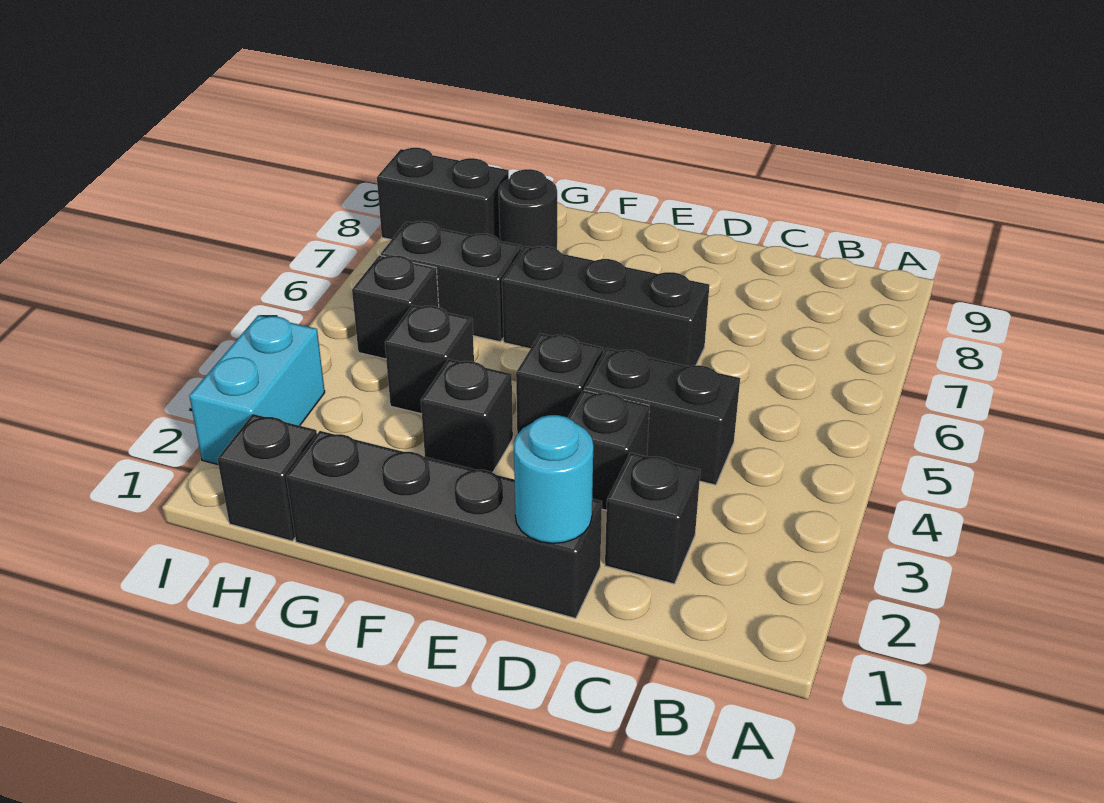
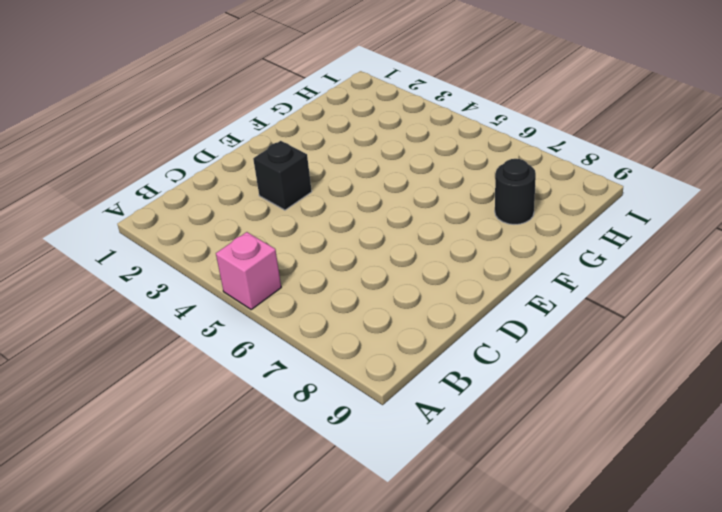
pink brick A5 level 1 -> none
none -> black brick C2 level 1
none -> black brick C4:D4 level 1
none -> black brick D1:G1 level 1

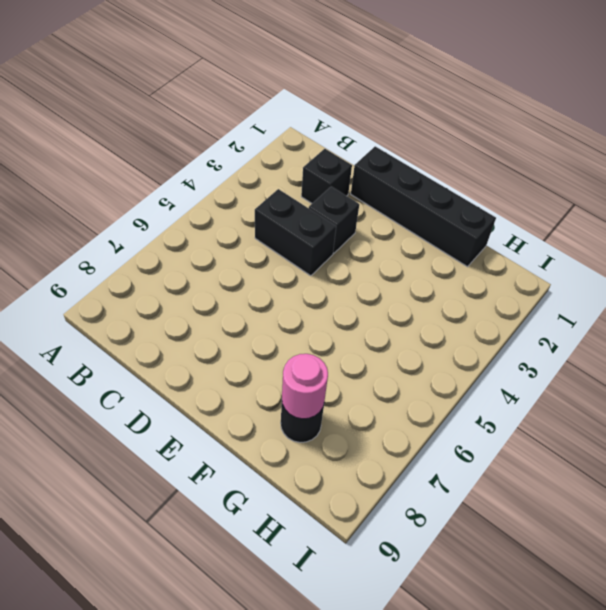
pink round brick G8 level 2 -> none
none -> black brick D6:F6 level 1
none -> black brick E4 level 1
none -> black brick F3 level 1

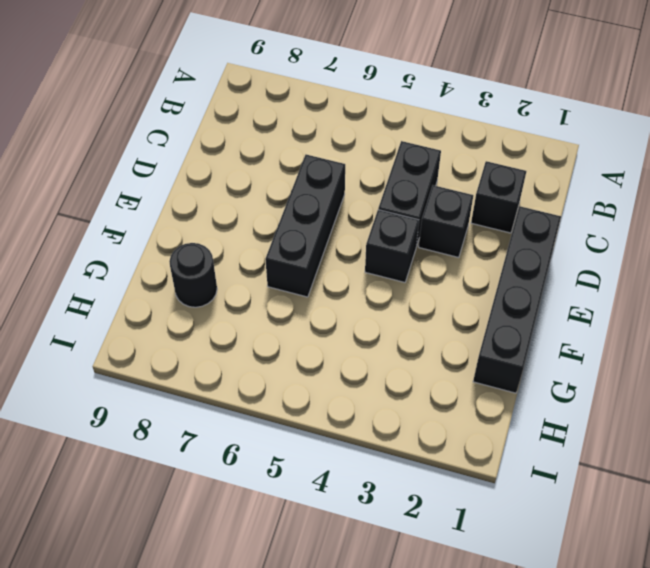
none -> black brick F3 level 1
none -> black brick G4 level 1
none -> black brick G6:H6 level 1

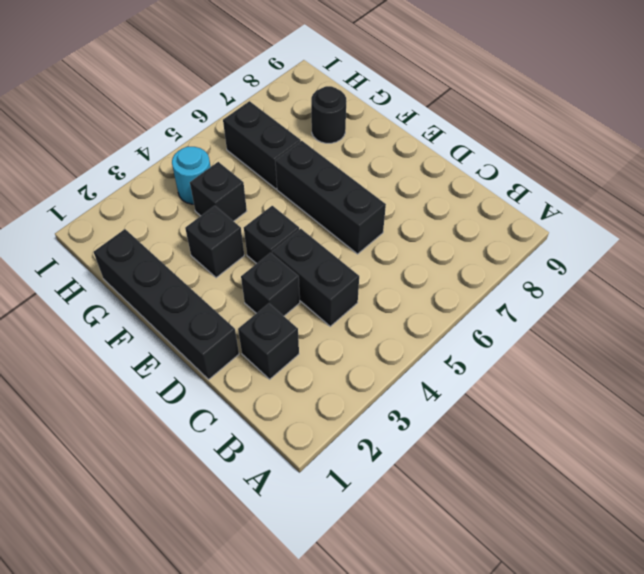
cyan round brick H4 level 1 -> cyan round brick D1 level 2
none -> black brick H1 level 1
none -> black brick H5 level 1
none -> black brick H8:I8 level 1

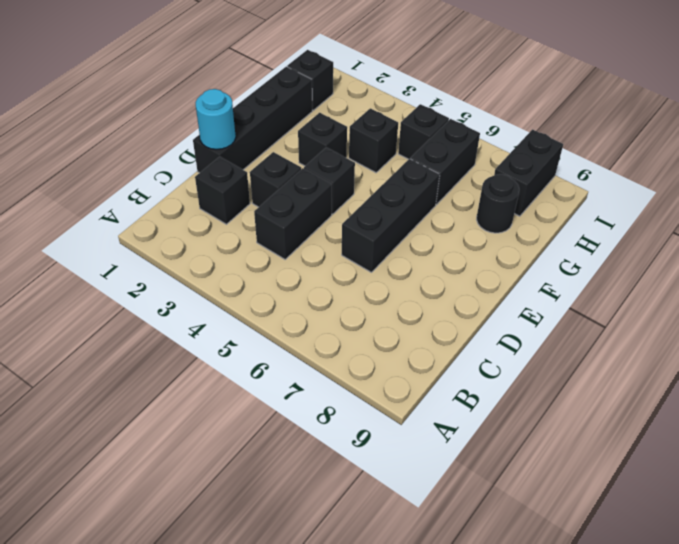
none -> cyan brick I2:I3 level 1

